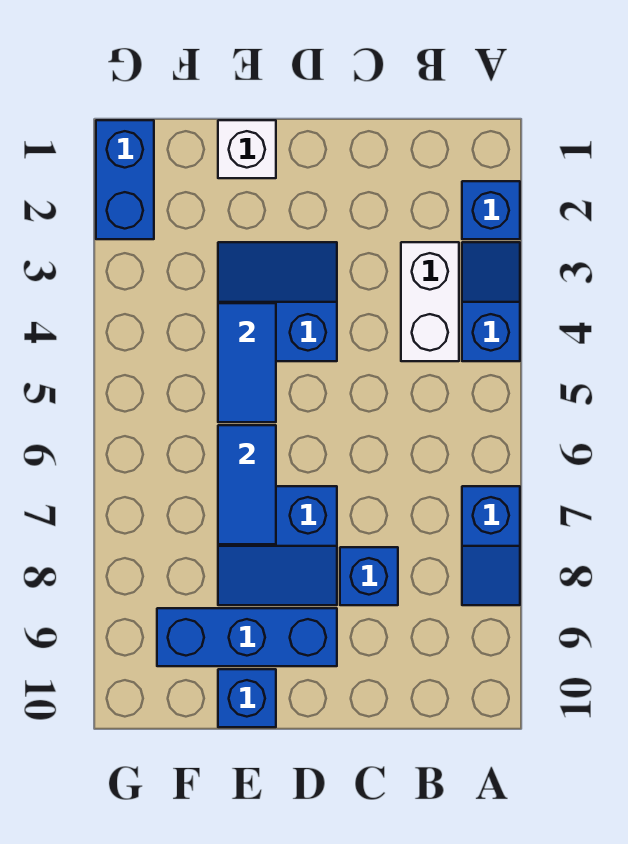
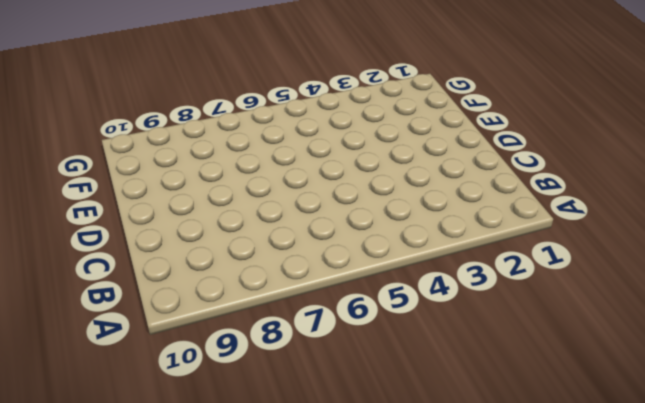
none -> blue brick A2 level 1
none -> blue slope A3:A4 level 1 top 4
none -> blue slope A7:A8 level 1 top 7

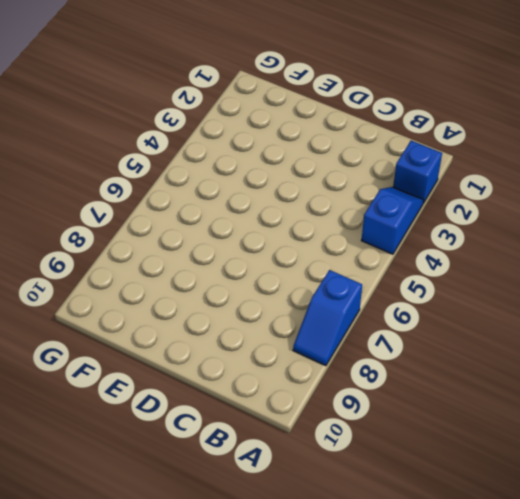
none -> white brick B3:B4 level 1
none -> blue brick C8 level 1
none -> blue slope D3:E4 level 1 top 4

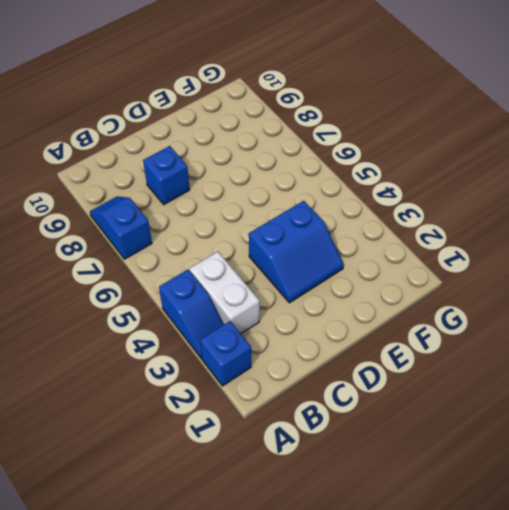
none -> blue slope D7:E8 level 1 top 7
none -> blue brick D9:F9 level 1
none -> white brick E1 level 1

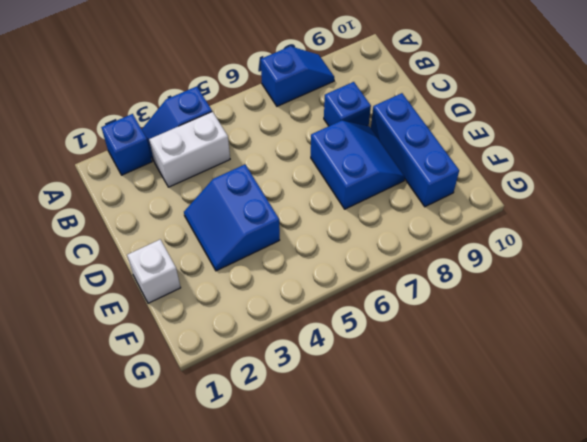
none -> blue brick E10 level 1
none -> blue brick G1:G2 level 1
none -> blue tile E4:E5 level 2

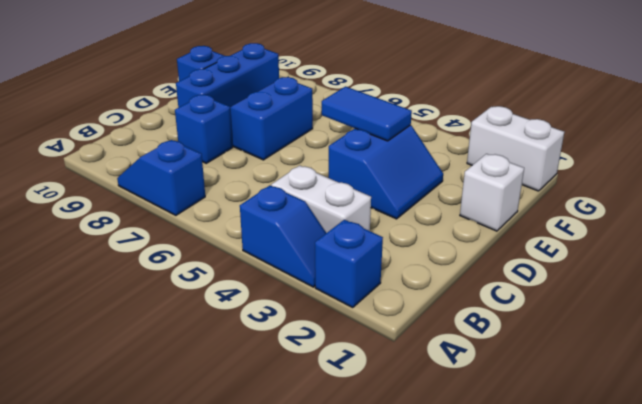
white brick G1:G2 level 1 -> blue brick G1:G2 level 1
none -> blue tile E6:E7 level 2

